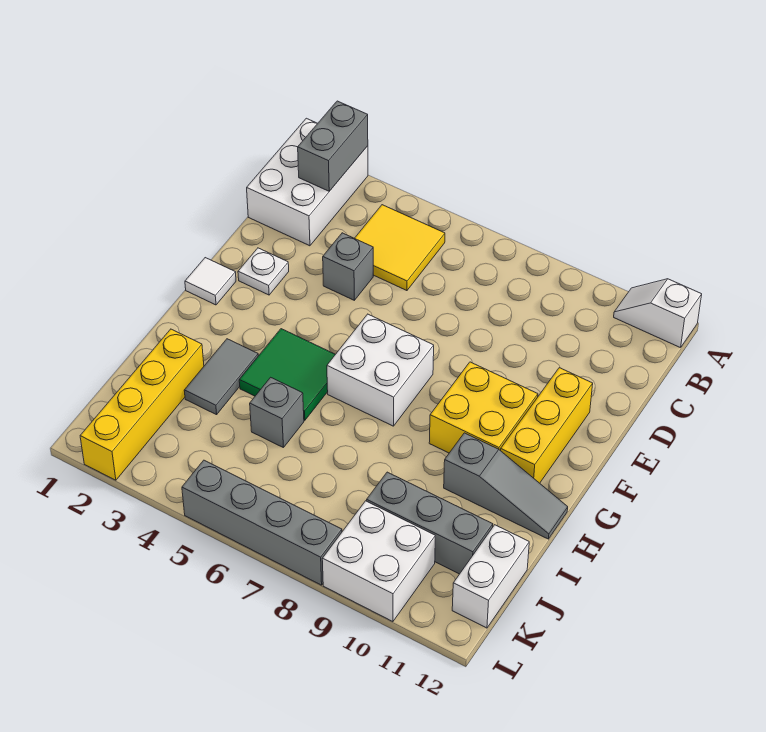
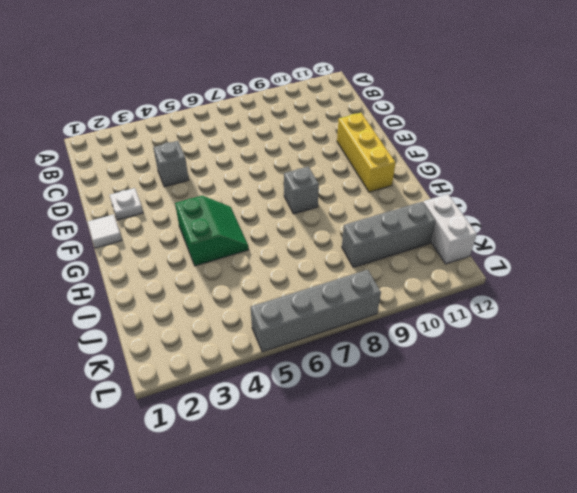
green slope G4:H5 level 1 top 4 -> green tile G4:H5 level 1
grey brick G8 level 1 -> grey brick I5 level 1
none -> white brick A1:C2 level 1
none -> white slope A11:A12 level 1 top 12
none -> yellow tile B4:C5 level 1

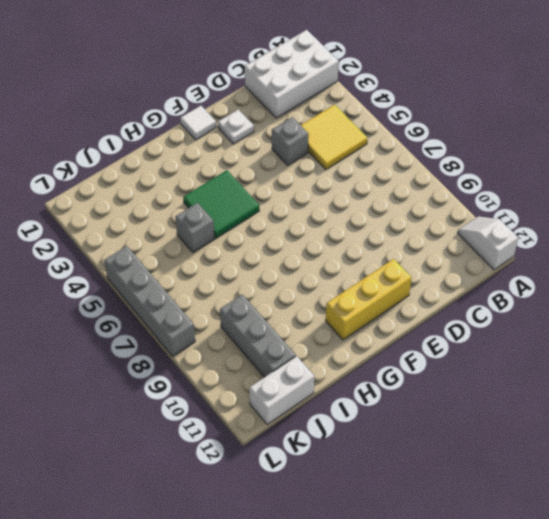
none -> white brick F6:G7 level 1
none -> yellow brick F9:G10 level 1
none -> grey tile H3:I3 level 1

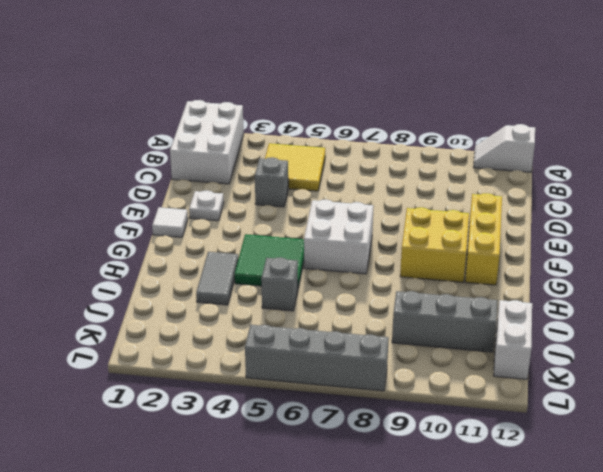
none -> grey slope H10:H12 level 1 top 10
none -> yellow brick I2:L2 level 1
none -> white brick K9:L10 level 1

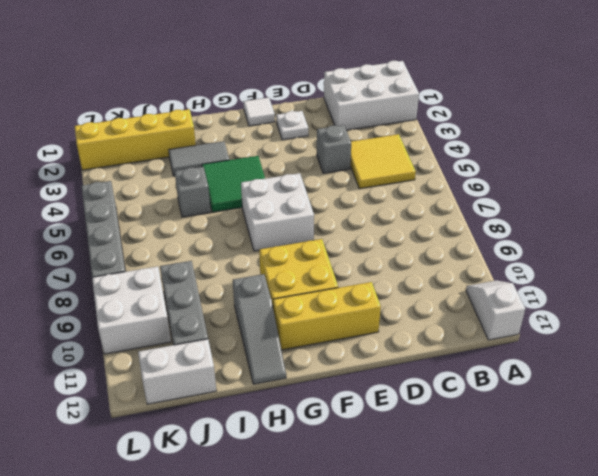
none -> grey brick A2:B2 level 2

